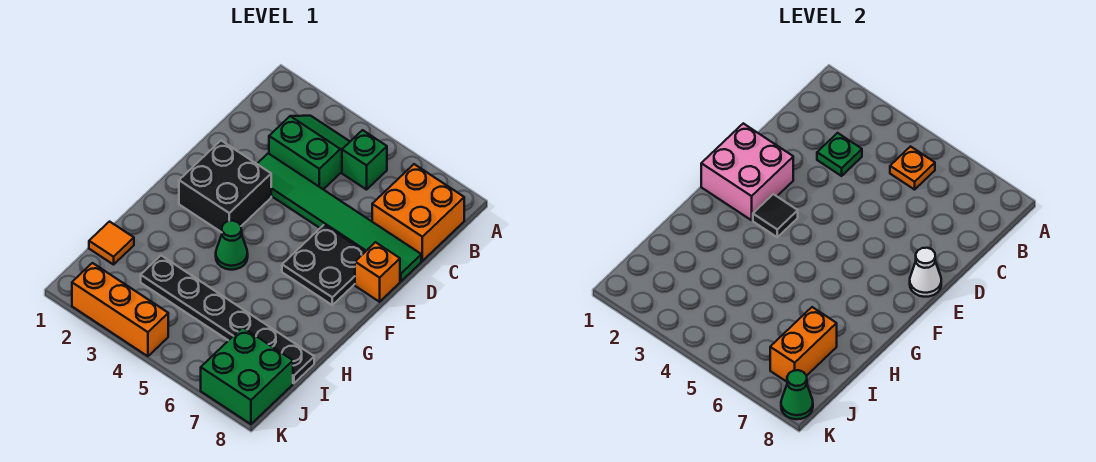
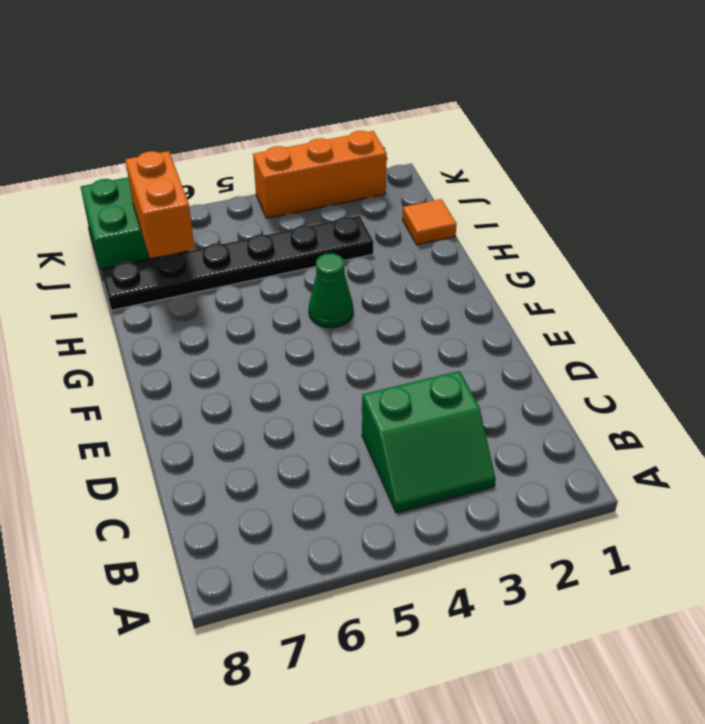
none -> green brick B5 level 1
none -> orange brick B7:C8 level 1
none -> green tile D3:D8 level 1

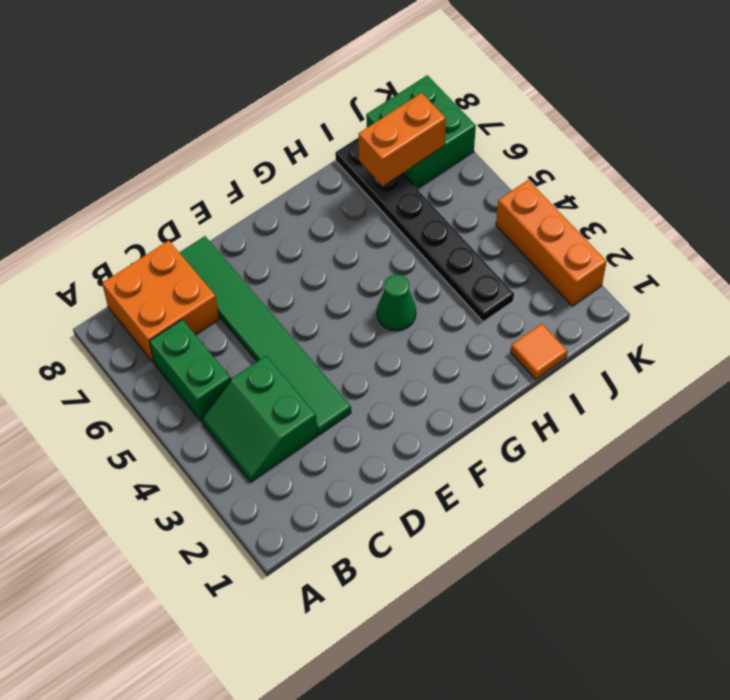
green brick B5:B6 level 1 -> green brick B5 level 1
none -> black brick E2:F3 level 1
none -> black plate E6:F7 level 1
none -> orange brick E8 level 1

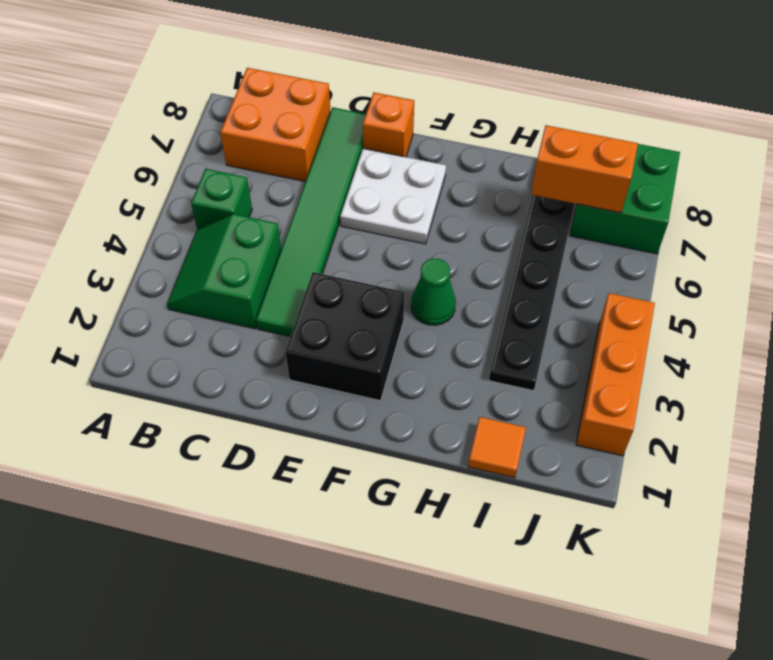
white plate E6:F7 level 1 -> black plate E6:F7 level 1
none -> orange plate B5 level 2
none -> green plate C3 level 2
none -> pink brick E1:F2 level 2

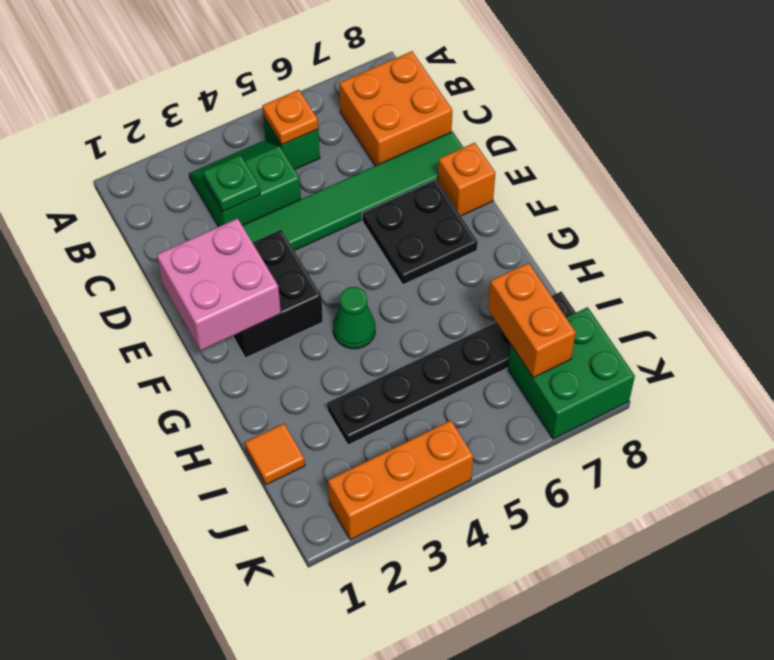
none -> white cone E8 level 2
none -> black tile F3 level 2
none -> green cone K8 level 2

